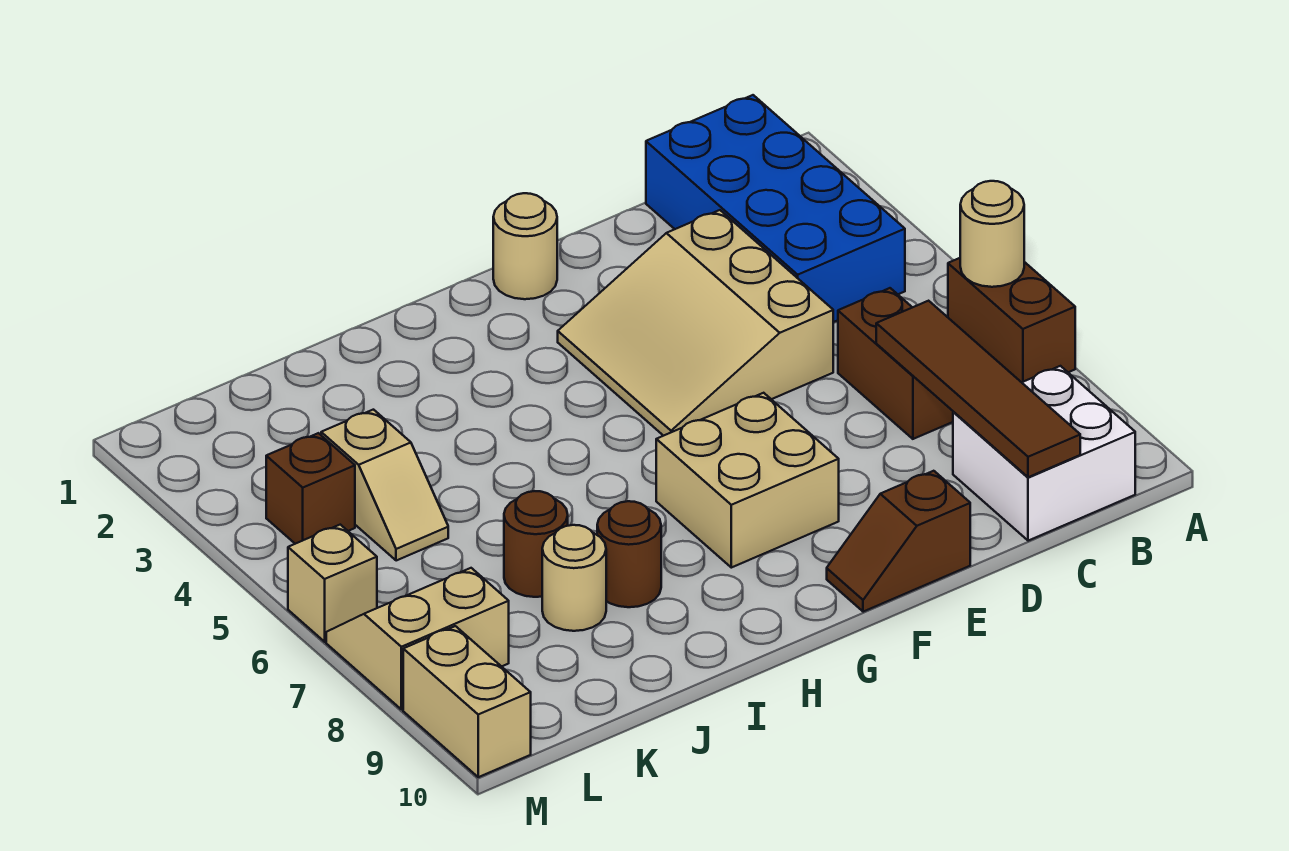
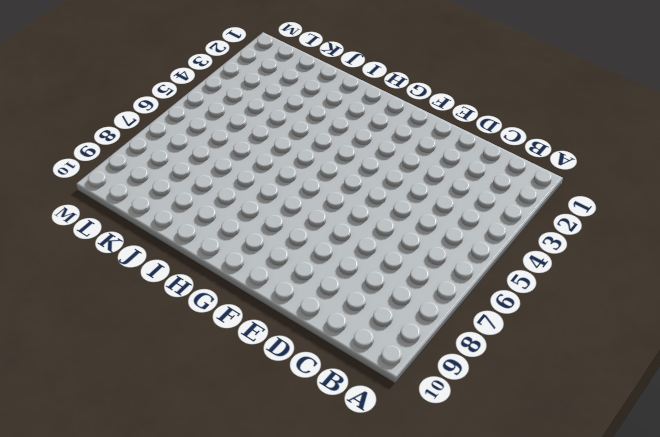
none -> brown brick A6:A7 level 1
none -> blue brick B1:C4 level 1
none -> white brick B9:C10 level 1

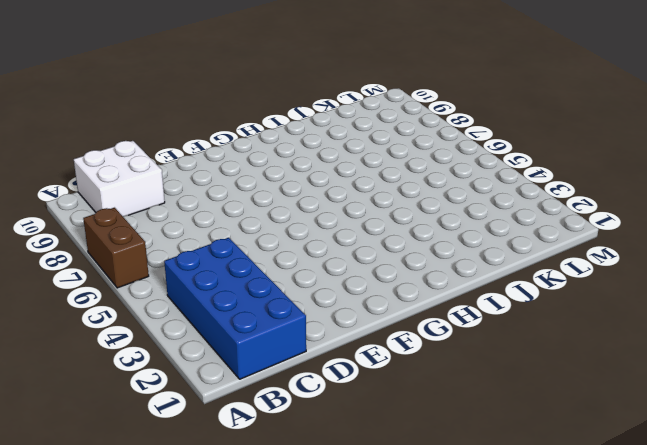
none -> brown brick C6:C7 level 1
none -> tan slope D3:F5 level 1 top D
none -> brown slope E10:F10 level 1 top E

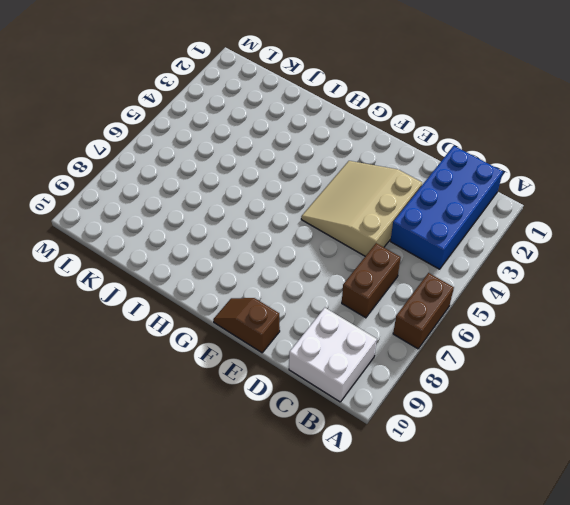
none -> tan round brick F1 level 1
none -> tan brick F7:G8 level 1
none -> brown round brick I8 level 1

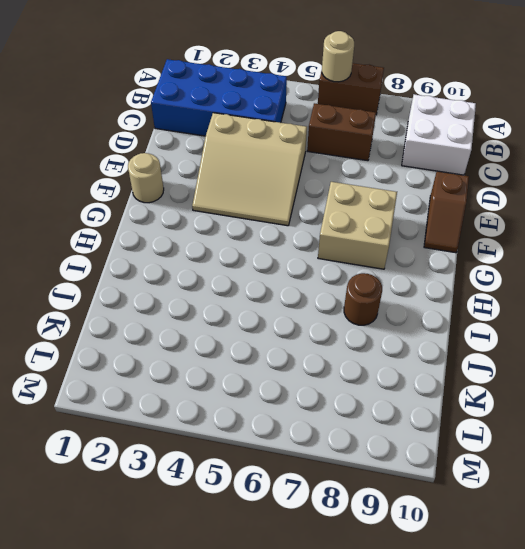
none -> brown round brick J7 level 1
none -> tan round brick J8 level 1
none -> tan slope K4:K5 level 1 top 4

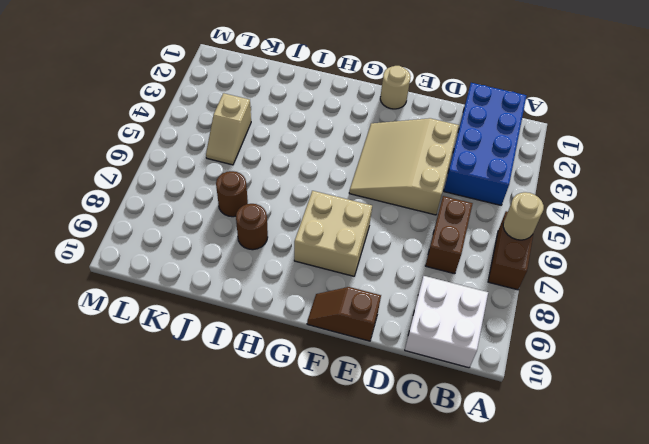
none -> tan round brick J8 level 1
none -> brown brick L4 level 1
none -> tan slope L7:M8 level 1 top 8

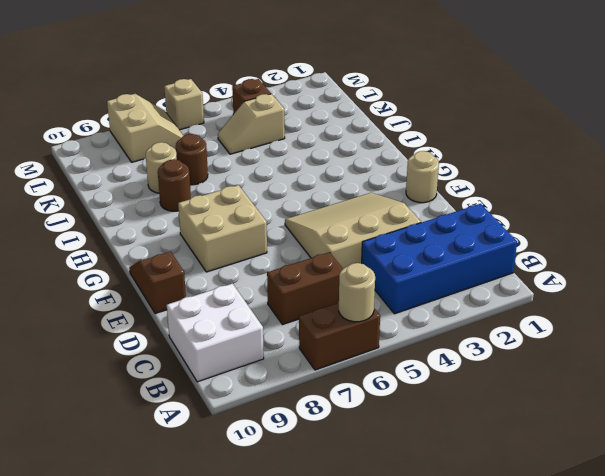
none -> tan brick M9:M10 level 1
none -> brown tile C7:C10 level 2

